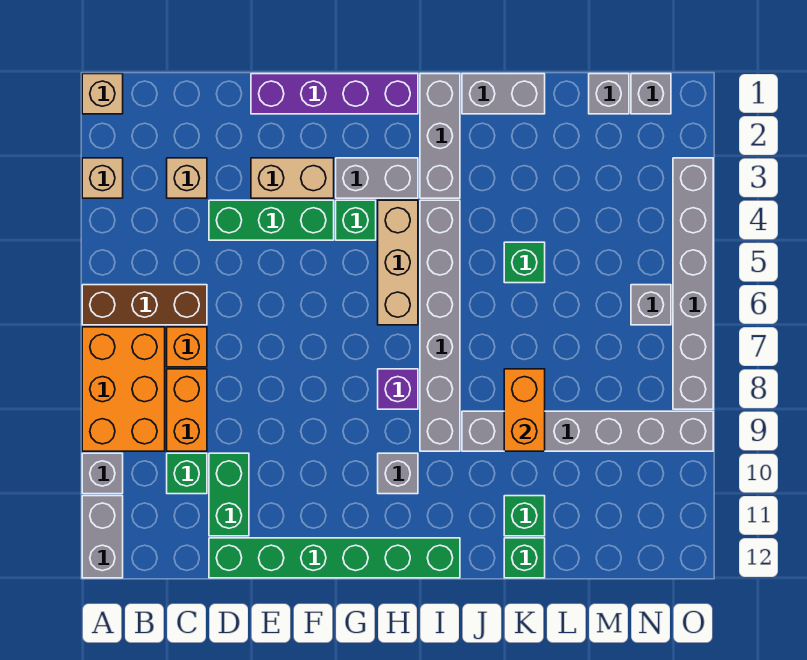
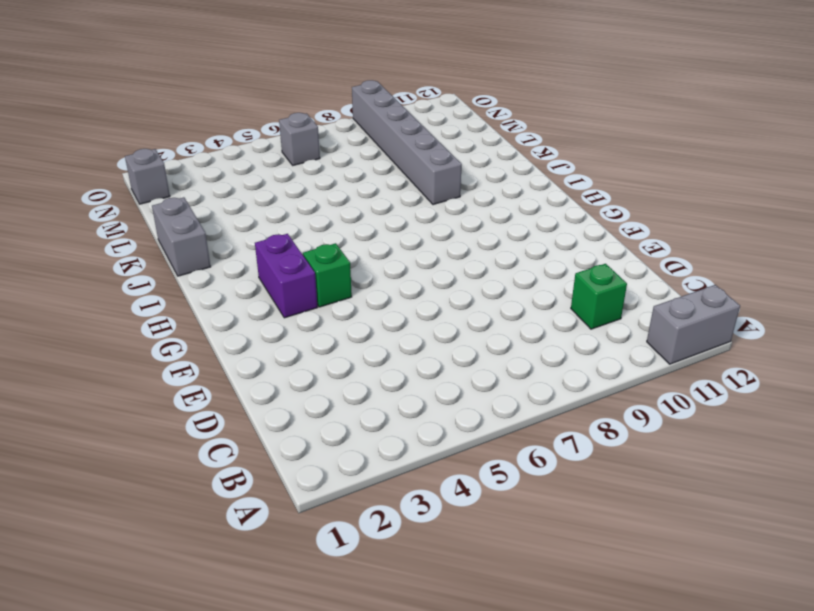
purple brick G3:H3 level 1 -> grey brick G3:H3 level 1
none -> tan brick A1 level 1
none -> tan brick A3 level 1
none -> brown brick A6:C6 level 1
none -> orange brick A7:B9 level 1

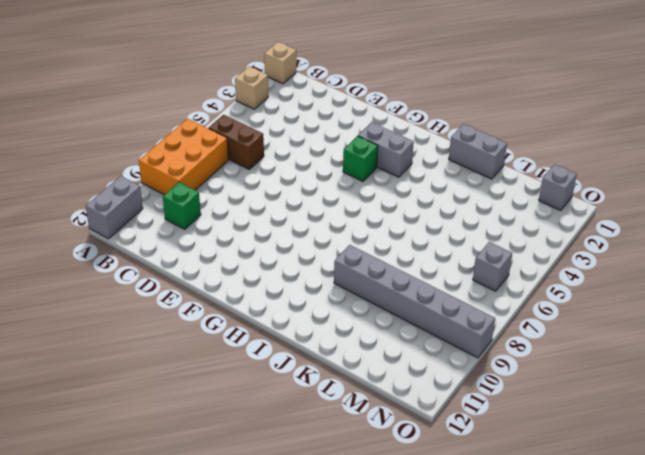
brown brick B6:C6 level 1 -> brown brick A6:C6 level 1
none -> grey brick A10 level 1
none -> tan brick C3 level 1
none -> orange brick C7 level 1
none -> orange brick C8:C9 level 1

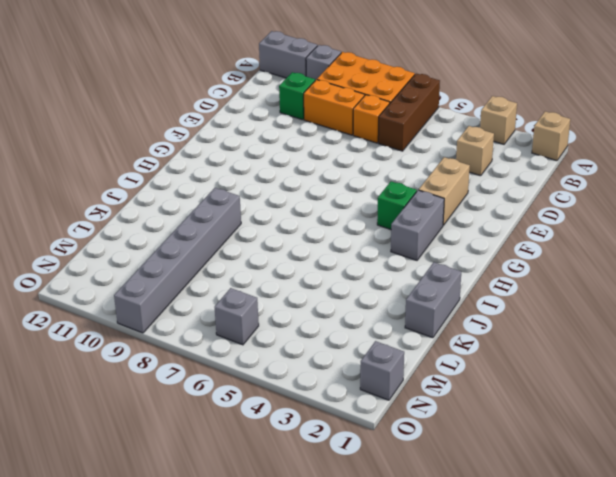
none -> green brick D4:F4 level 1
none -> green brick D10:D11 level 1
none -> green brick D12:I12 level 1
none -> purple brick E1:H1 level 1

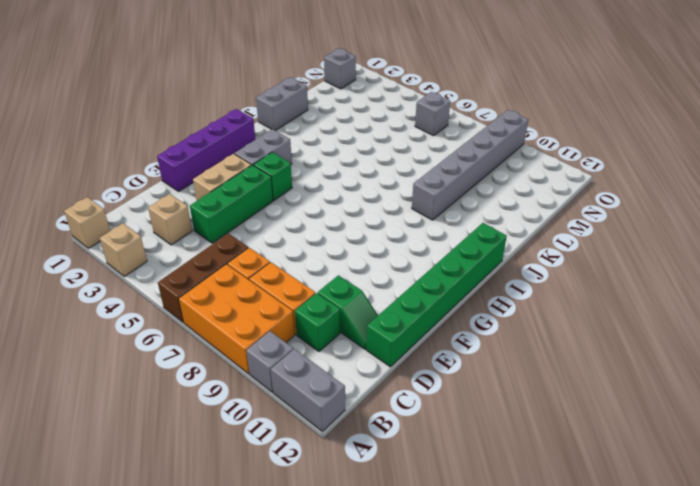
green slope D10:D11 level 1 top 10 -> green brick D10:D11 level 1
none -> tan brick H4:H6 level 1
none -> purple brick H8 level 1
none -> grey brick H10 level 1
none -> grey brick I1:I3 level 1

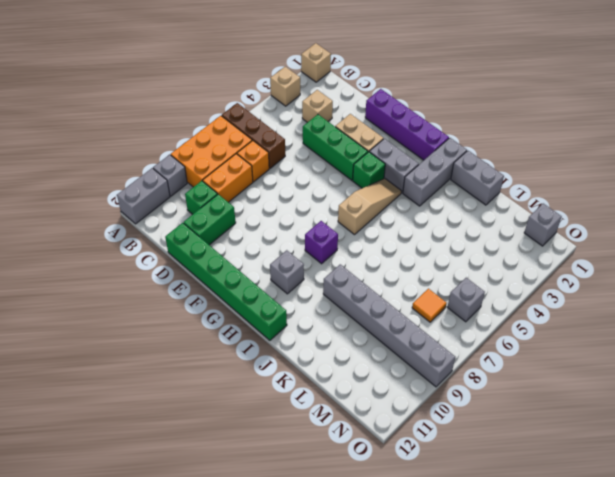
tan slope H4:H6 level 1 top 6 -> tan brick H4:H6 level 1
orange tile M7 level 1 -> none
none -> grey brick I4:I9 level 1
none -> green brick K5 level 1
none -> green brick K11 level 1
none -> green brick K12 level 1

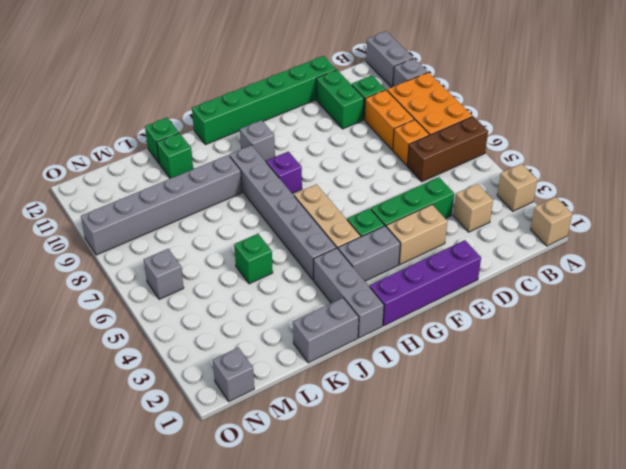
none -> grey brick M1 level 1
none -> grey brick O3:O8 level 1
none -> orange brick K8:K9 level 2

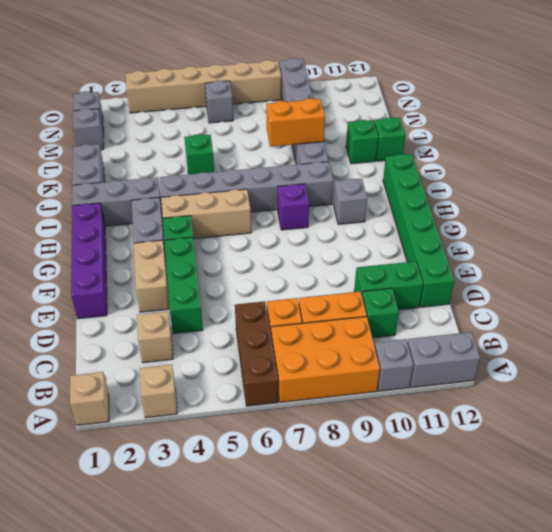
tan brick O3:O8 level 1 -> grey brick O3:O8 level 1

